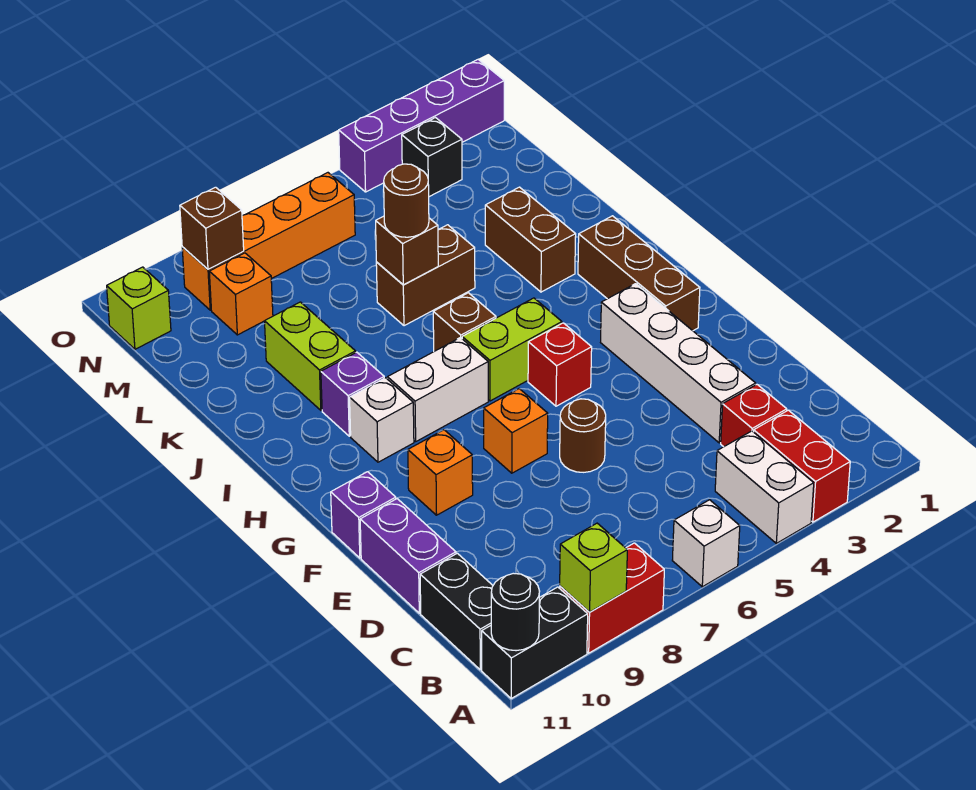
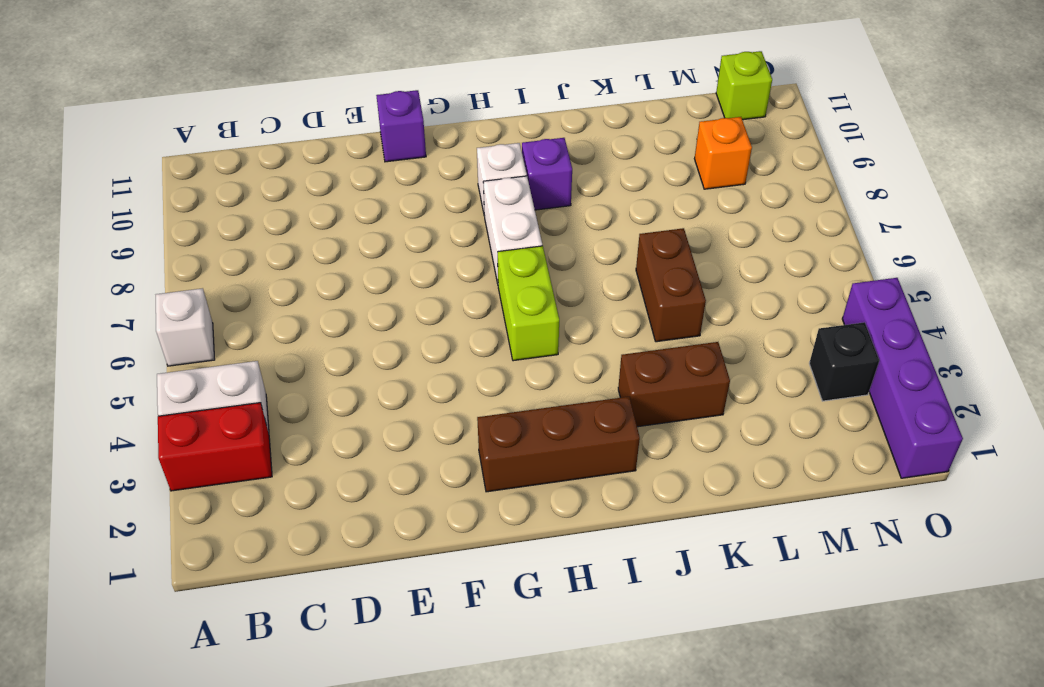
none -> red brick A8:A9 level 1
none -> black brick A10:A11 level 1
none -> black brick B11:C11 level 1
none -> red brick C3 level 1

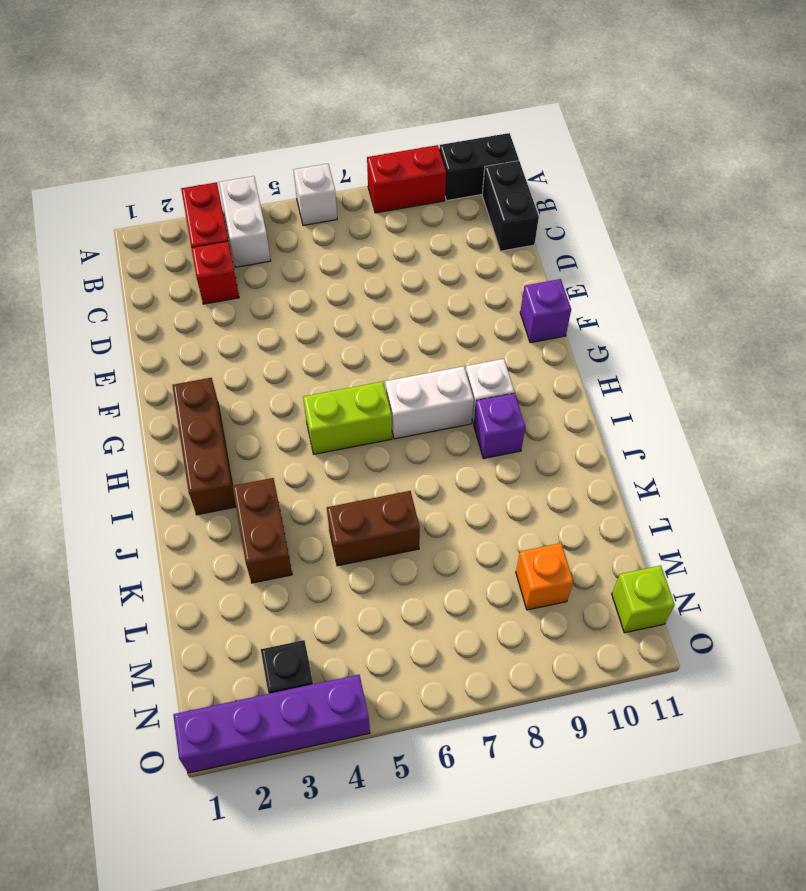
none -> white brick D3:G3 level 1
none -> purple brick D11:E11 level 1
none -> brown round brick E6 level 1
none -> orange brick F7 level 1

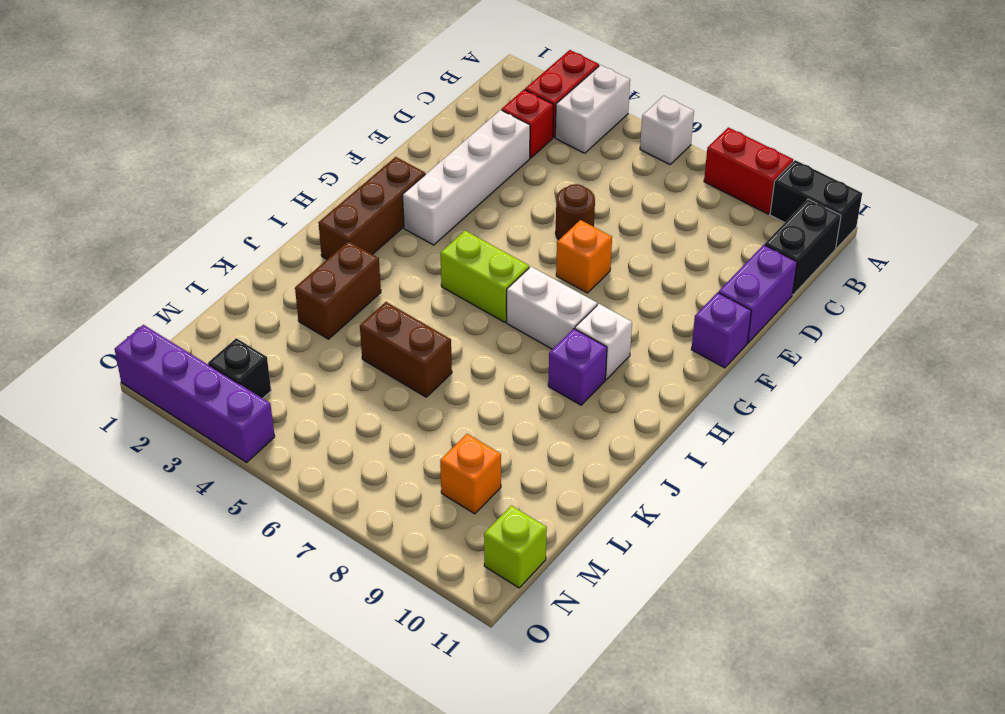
none -> orange brick F9 level 1
none -> red brick G5 level 1
none -> brown brick I6 level 1
none -> lime brick J9:K9 level 1

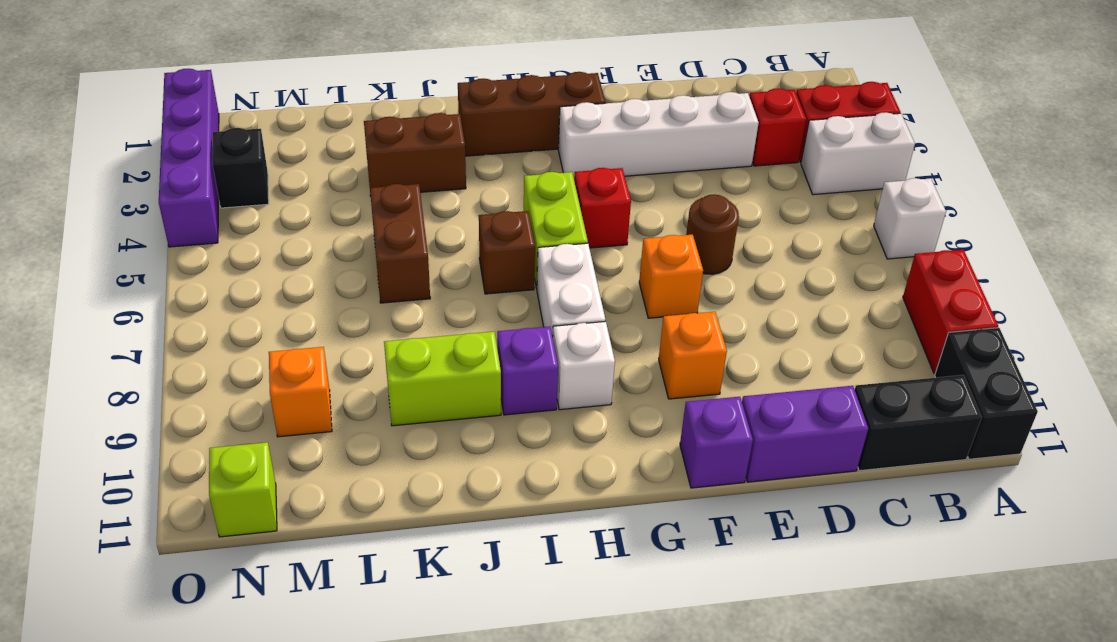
none -> orange brick N6:N9 level 1
none -> lime brick A9 level 2
none -> black round brick A11 level 2
none -> brown brick K6 level 2

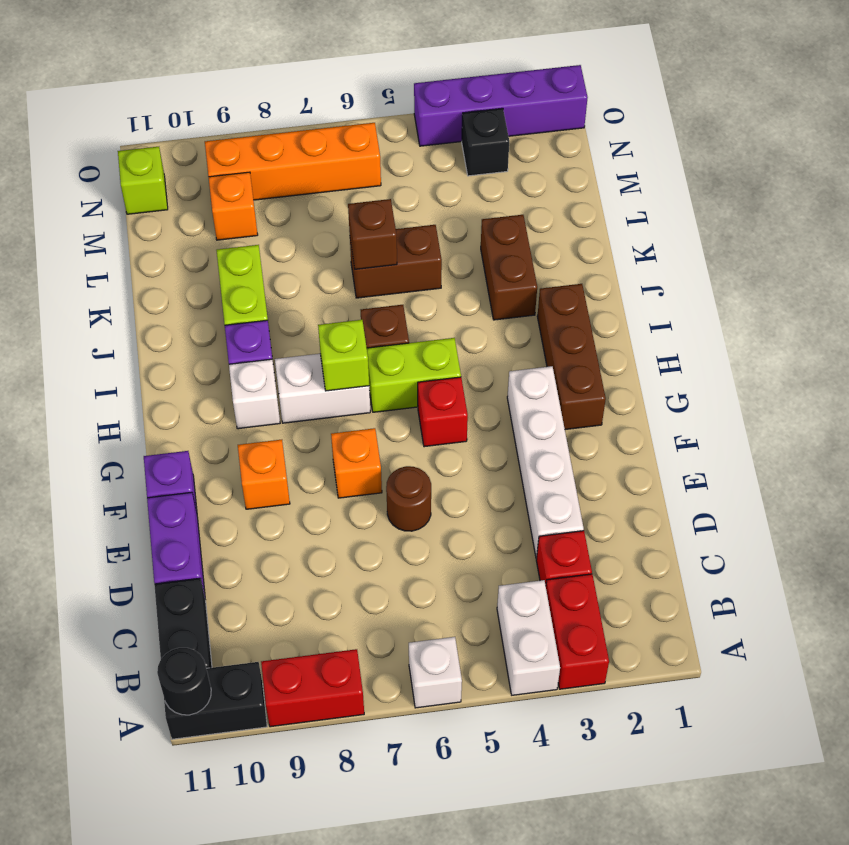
lime brick H7 level 2 -> lime brick A9 level 2
none -> brown brick N9 level 2
none -> brown round brick K6 level 3

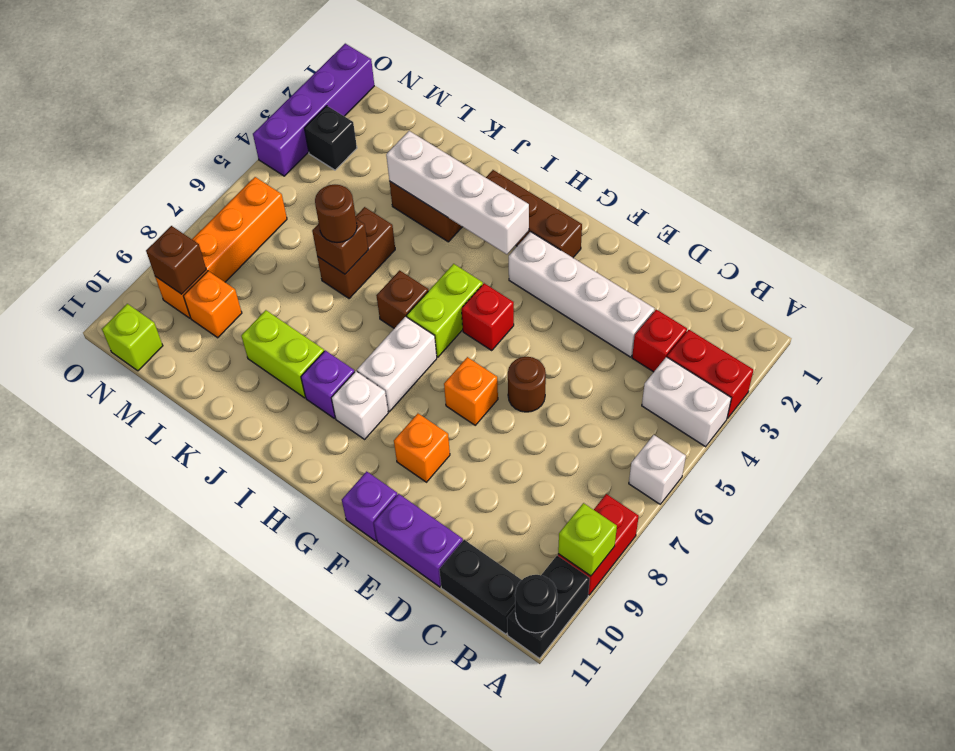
white brick H3:K3 level 2 -> none

